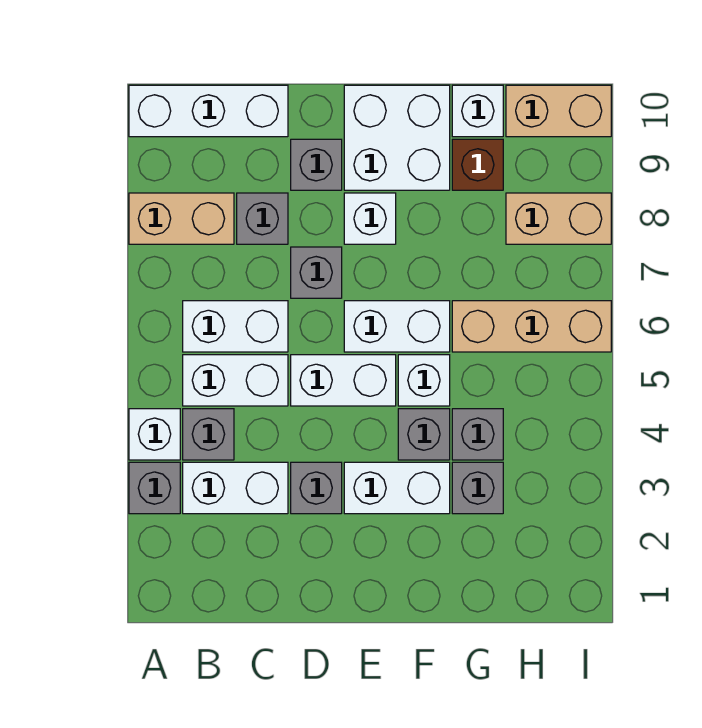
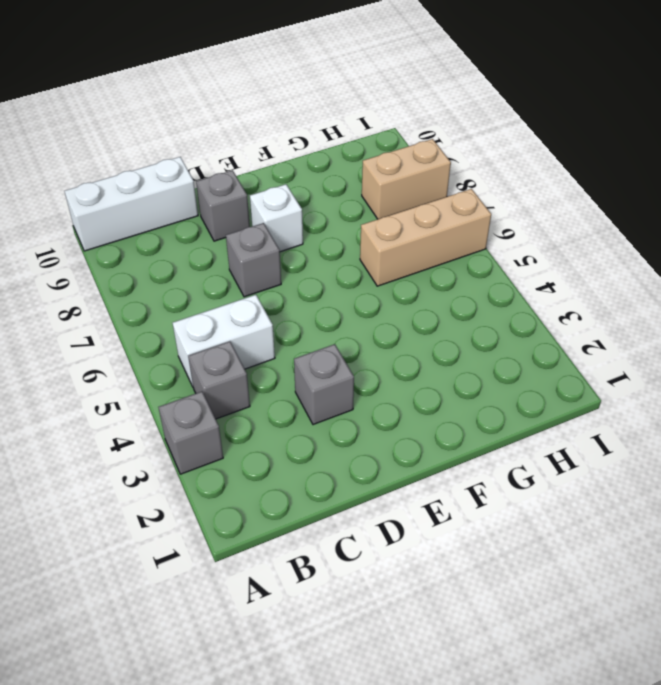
none -> white brick A4 level 1
none -> tan brick A8:B8 level 1
none -> white brick B3:C3 level 1

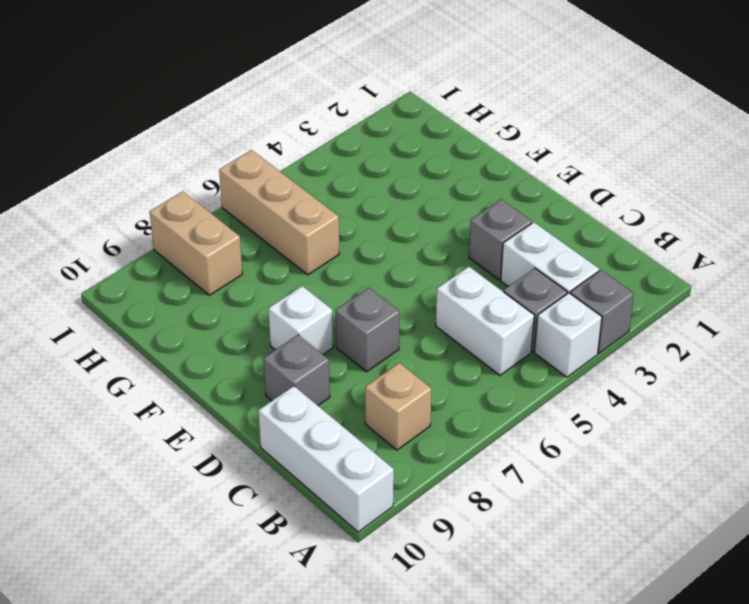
tan brick B8 level 1 -> tan brick A8:B8 level 1
none -> white brick B6:C6 level 1
none -> grey brick C8 level 1
none -> white brick D5:E5 level 1

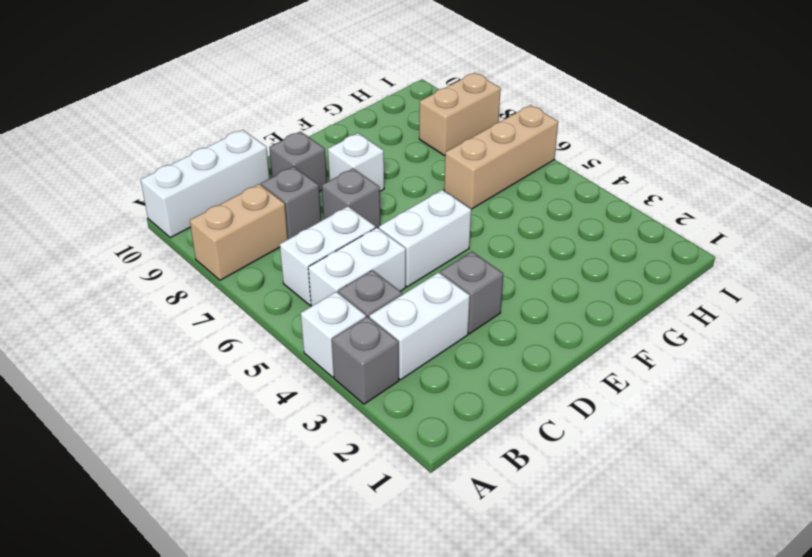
none -> white brick E3:F3 level 1
none -> white brick E6:F6 level 1
none -> white brick E9:F10 level 1

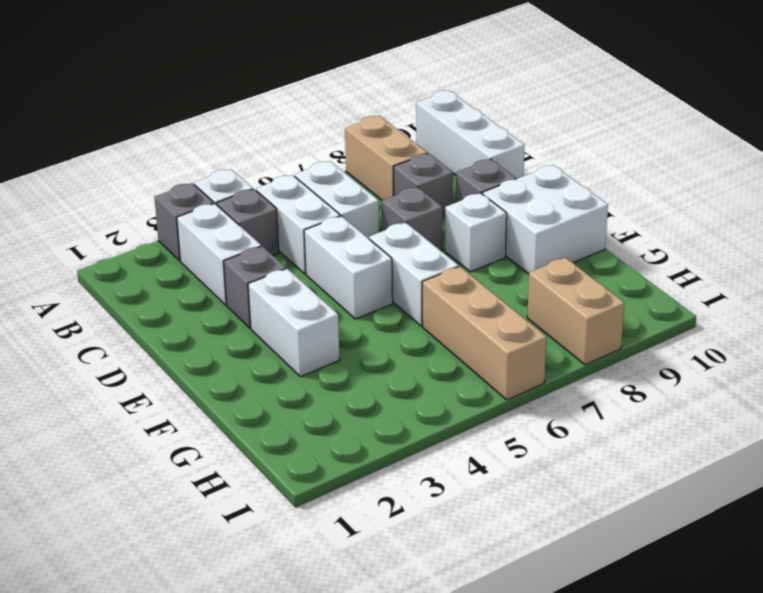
none -> grey brick F4 level 1
none -> white brick F5 level 1
none -> grey brick G3 level 1

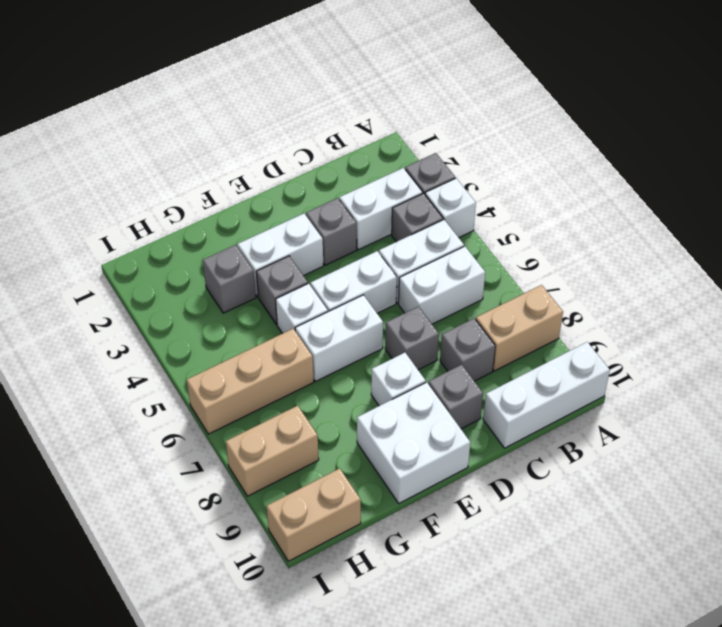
none -> grey brick G4 level 1
none -> brown brick G9 level 1
none -> white brick G10 level 1

